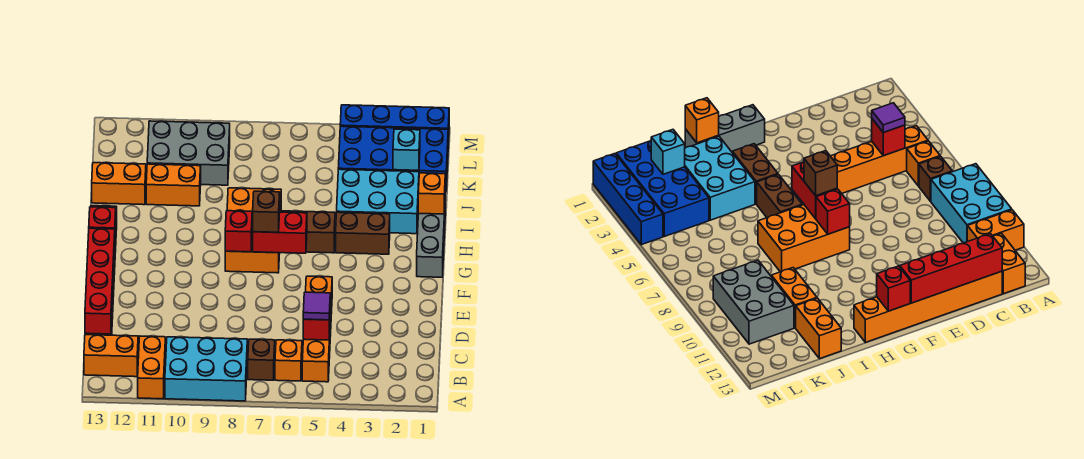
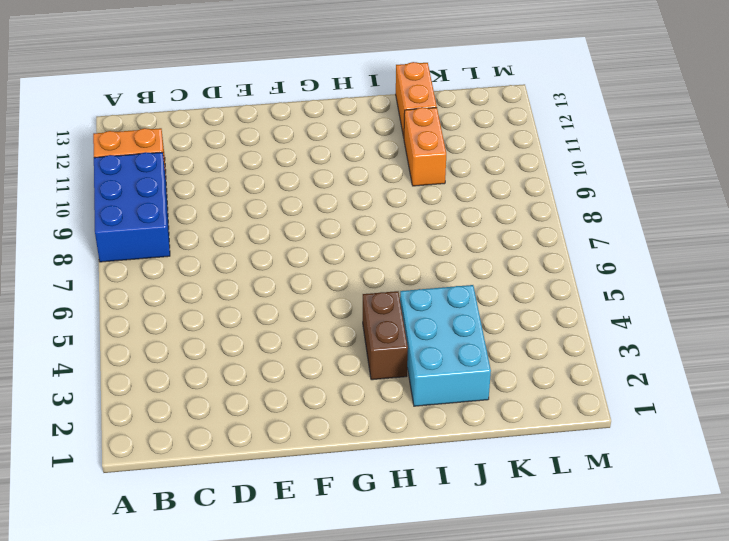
blue brick A8:B10 level 1 -> cyan brick A8:B10 level 1
none -> orange brick B5:E5 level 1
none -> orange brick B6 level 1
none -> brown brick B7 level 1

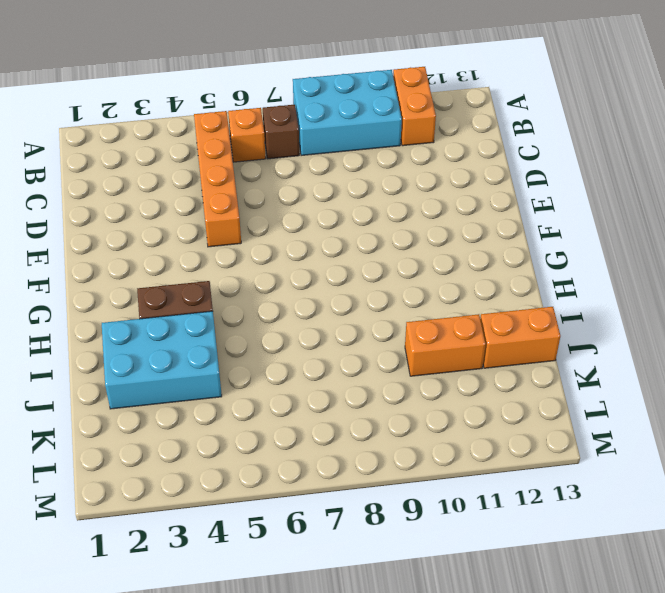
none -> orange brick B12:B13 level 1
none -> orange brick C13:H13 level 1
none -> grey brick G1:I1 level 1

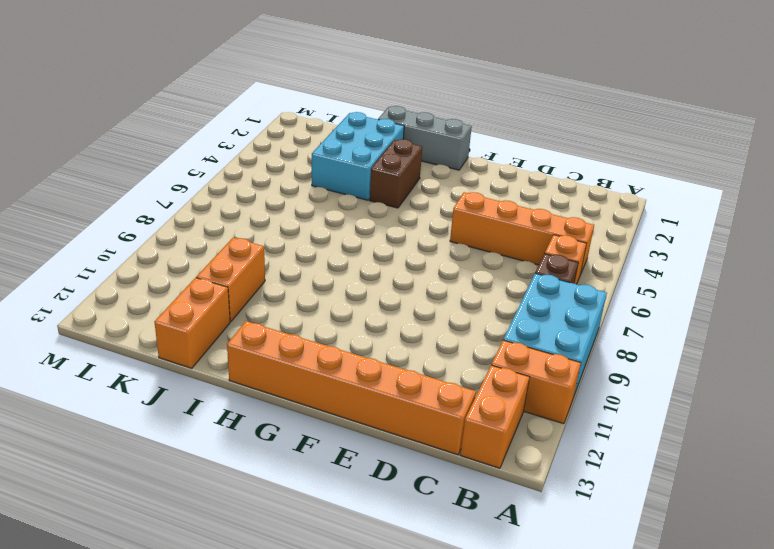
none -> orange brick G7:I8 level 1
none -> brown brick H5:H6 level 1
none -> blue brick K1:L4 level 1

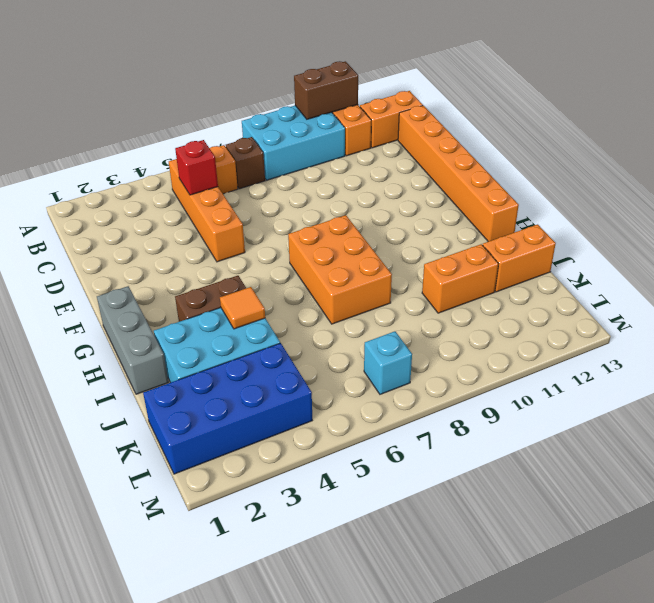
brown brick A10:A11 level 2 -> brown brick H5:H6 level 1
orange tile I4 level 2 -> none
cyan brick L7 level 1 -> cyan brick K2 level 2
none -> grey brick K9:L11 level 1
none -> blue brick M1:M4 level 1
none -> red brick C13:F13 level 2

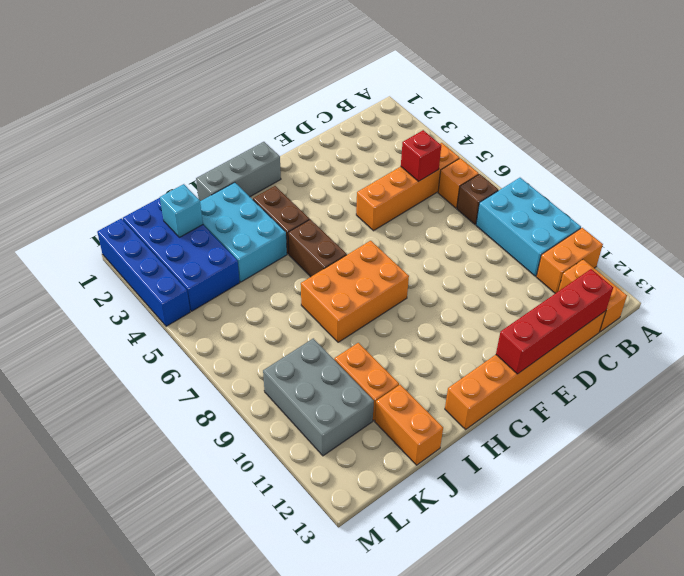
none -> red brick G6:G7 level 2
none -> red brick G8 level 2
none -> red brick G13 level 2

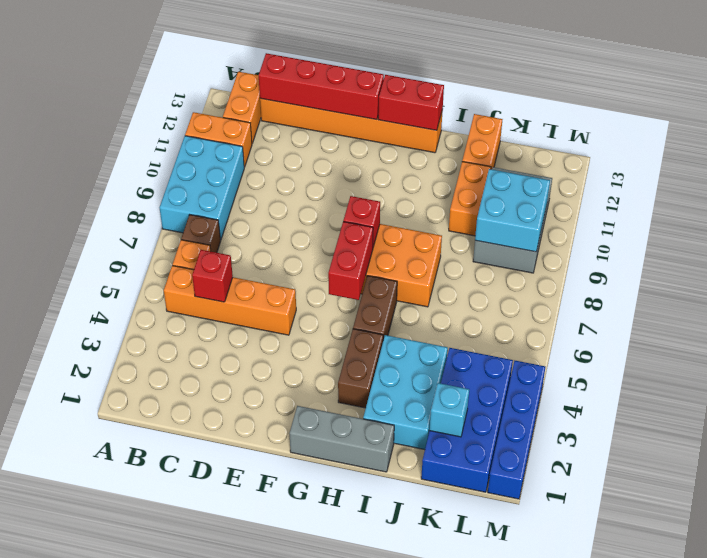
red brick G13:H13 level 2 -> red brick G13 level 2
cyan brick K9:L10 level 2 -> none
none -> orange brick I1 level 2
none -> purple tile C5 level 3
none -> brown brick G7 level 3

